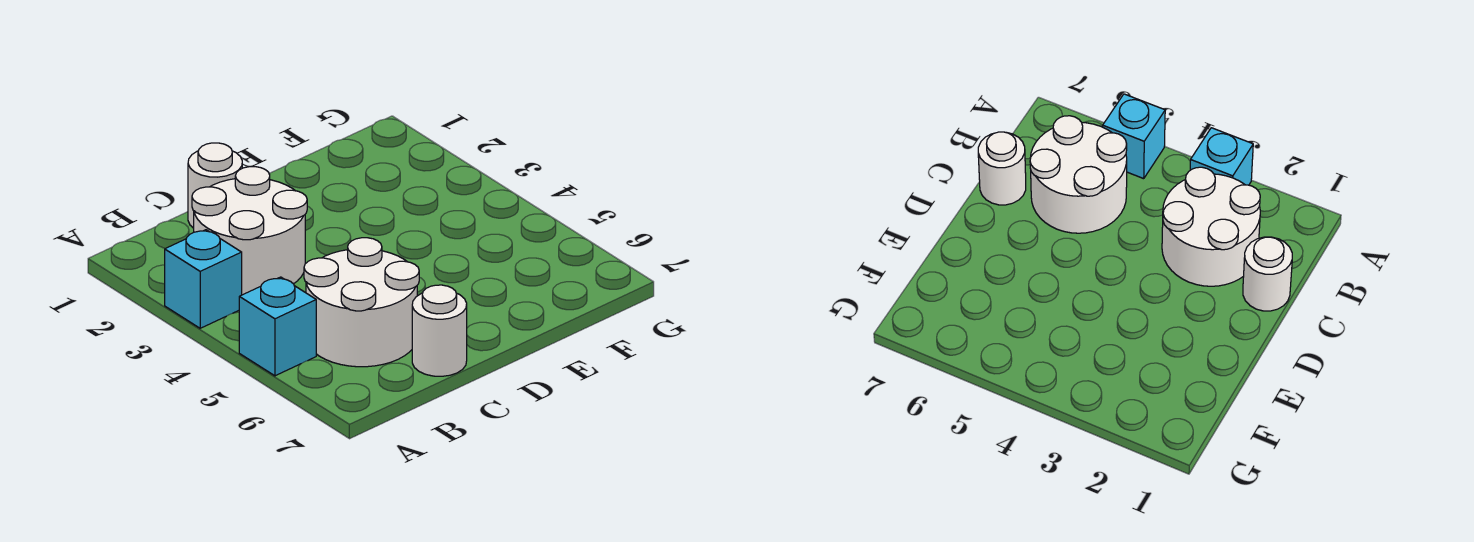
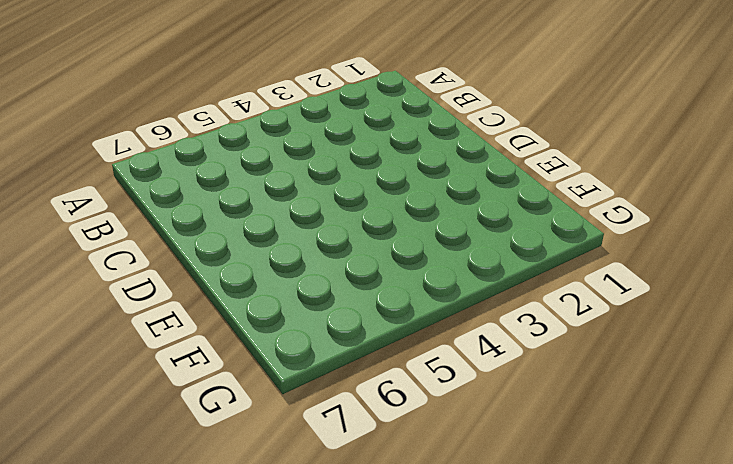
none -> cyan brick A3 level 1
none -> cyan brick A5 level 1

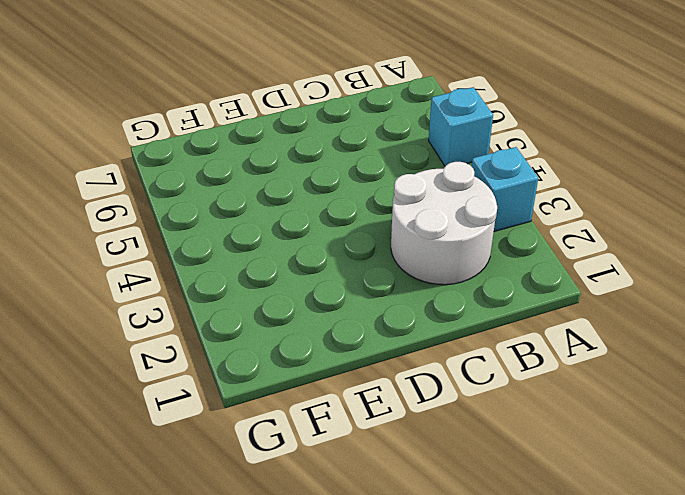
none -> white round brick B5:C6 level 1
none -> white round brick C1 level 1

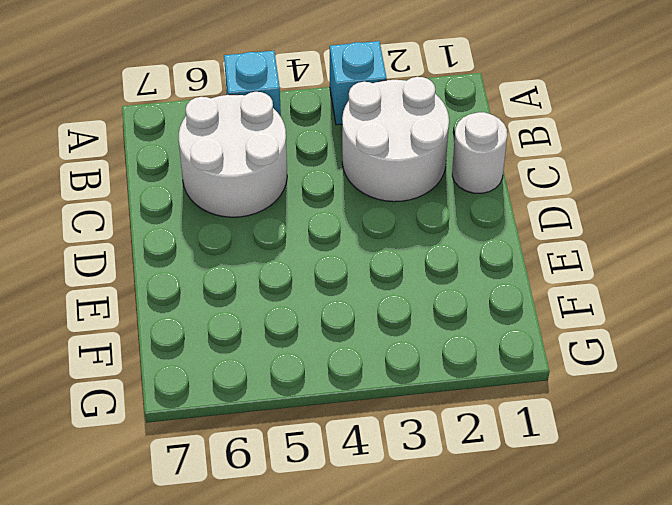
none -> white round brick C7 level 1

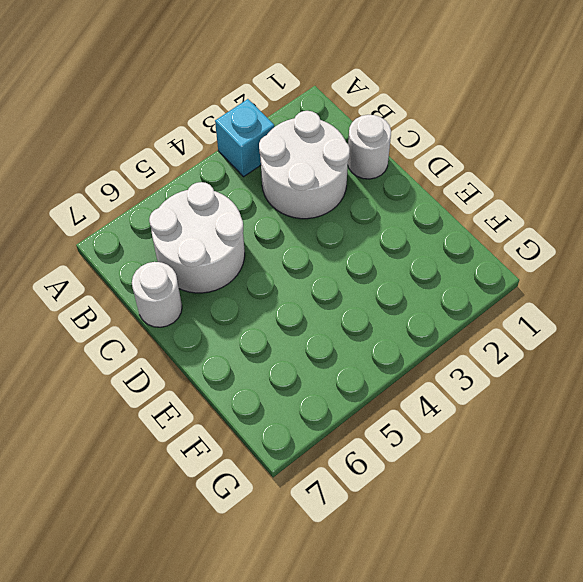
none -> cyan brick A5 level 1

